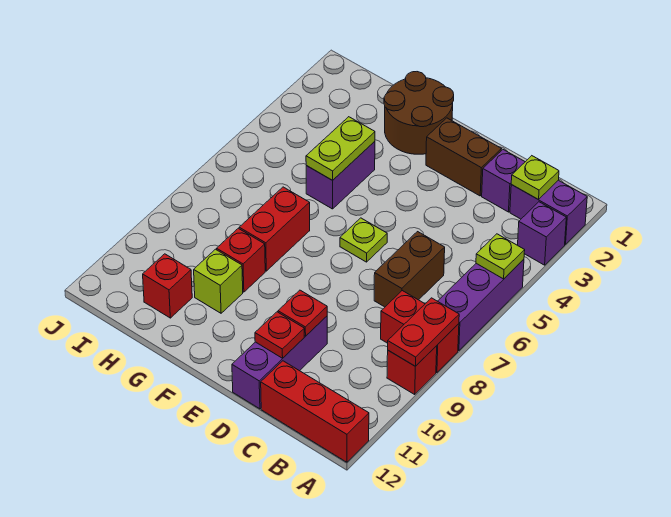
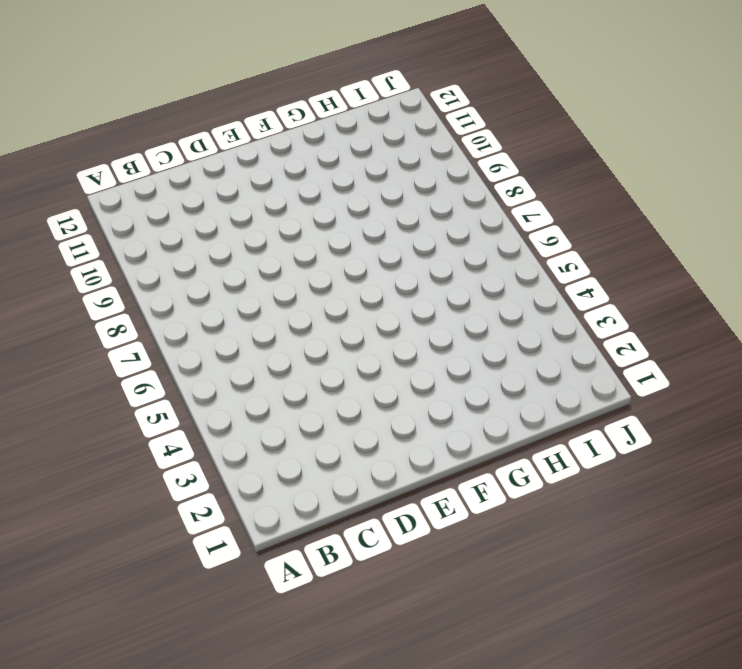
none -> purple brick A2:B2 level 1
none -> purple brick A3 level 1
none -> purple brick A5:A7 level 1

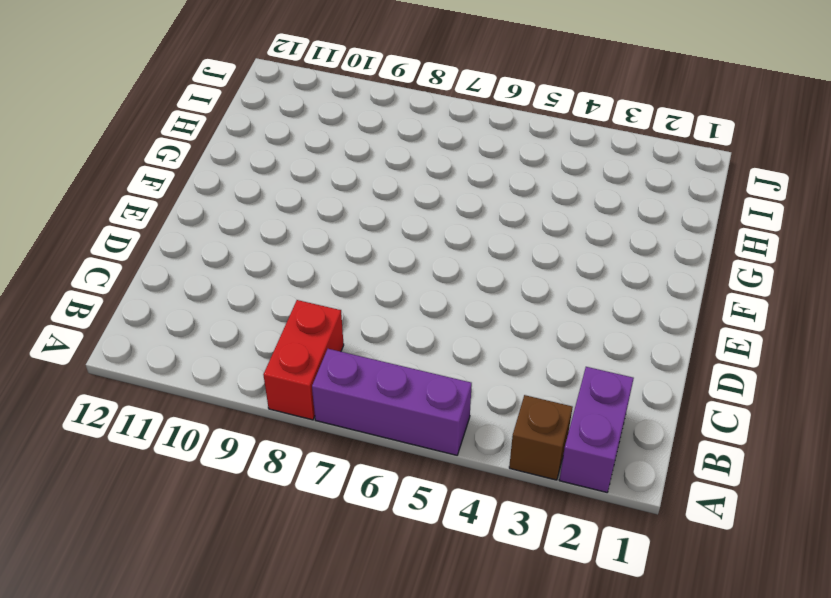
brown brick A3 level 1 -> purple brick A3 level 1
none -> red brick A9 level 1
none -> red brick A12:C12 level 1
none -> purple brick C2 level 1

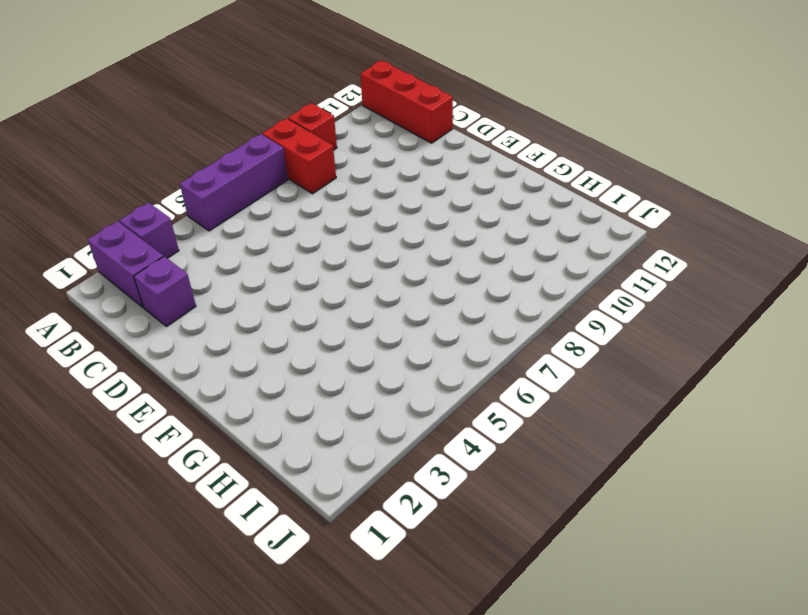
none -> brown brick C6:C7 level 1
none -> brown brick D2:E2 level 1
none -> purple brick D10:D12 level 1

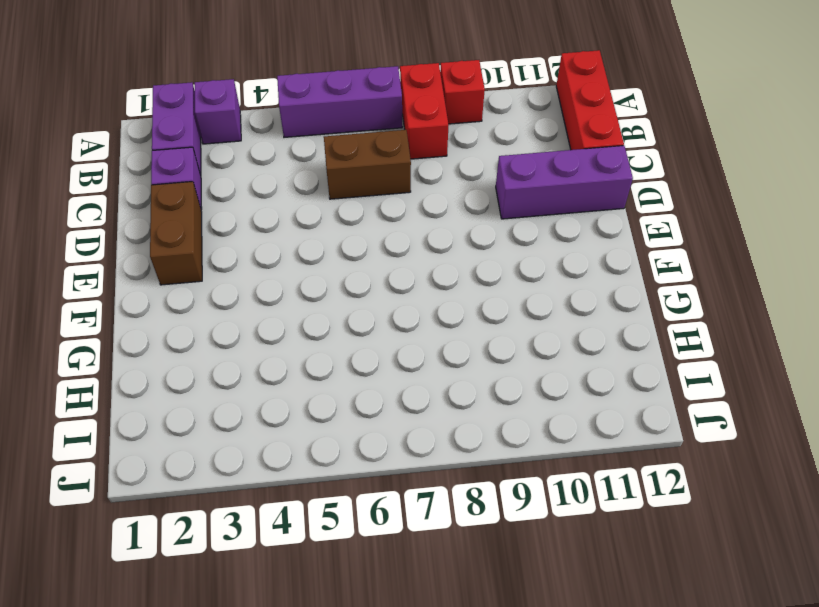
none -> lime plate E6 level 1
none -> brown round brick F1:G2 level 1
none -> purple brick G4:G5 level 1

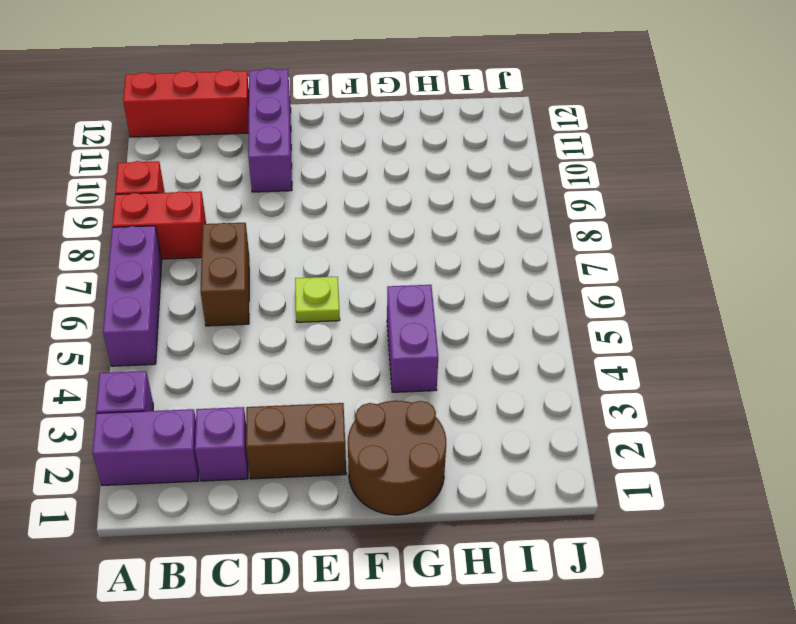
none -> red brick G7:G8 level 1
none -> red brick G9 level 1
none -> lime brick G10 level 1

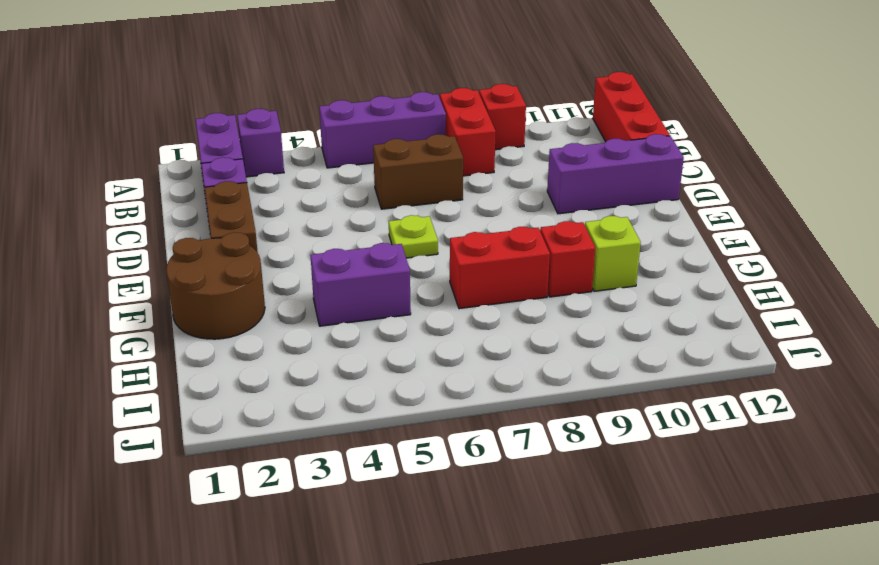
none -> red brick H11 level 1
none -> lime plate A5 level 2
none -> red plate A8:A9 level 2

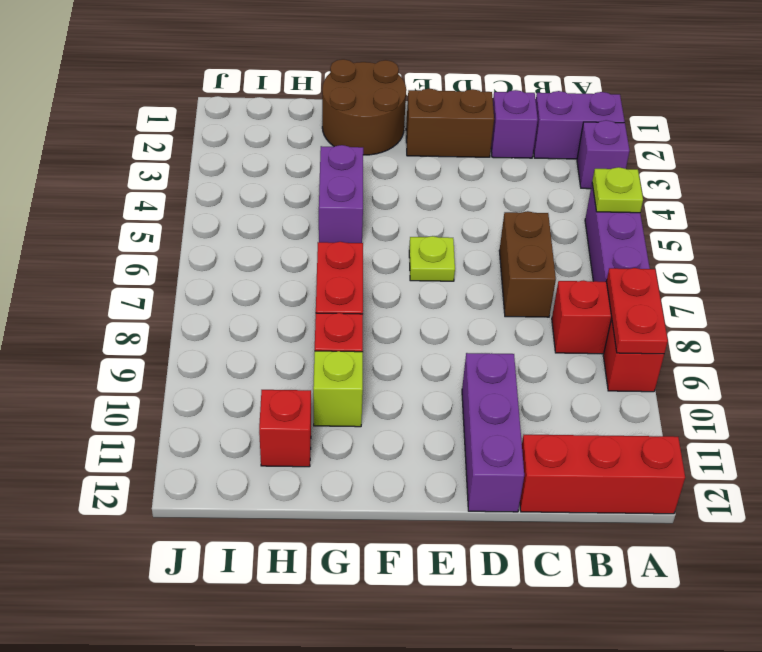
none -> lime plate B2 level 2
none -> red plate D10 level 2
none -> red plate D11 level 2

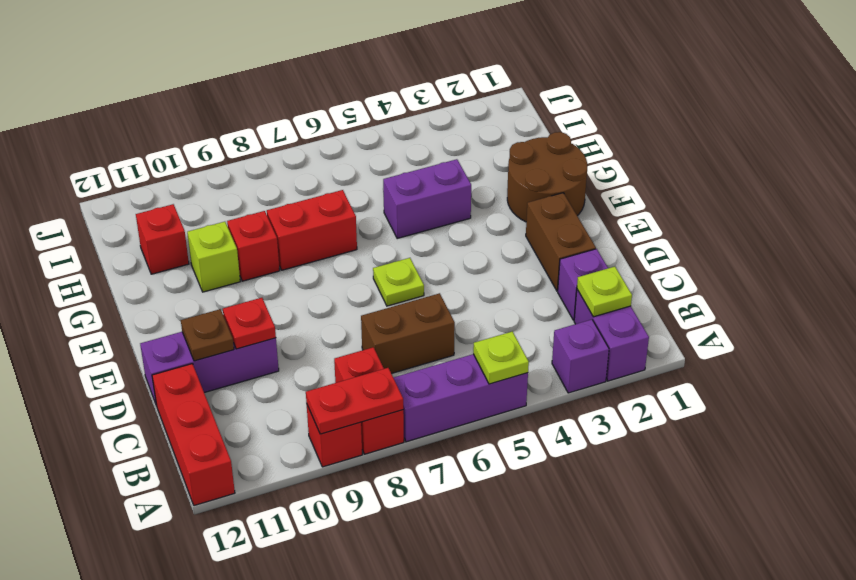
brown plate D11 level 2 -> red plate D11 level 2
none -> lime plate G4:G5 level 2

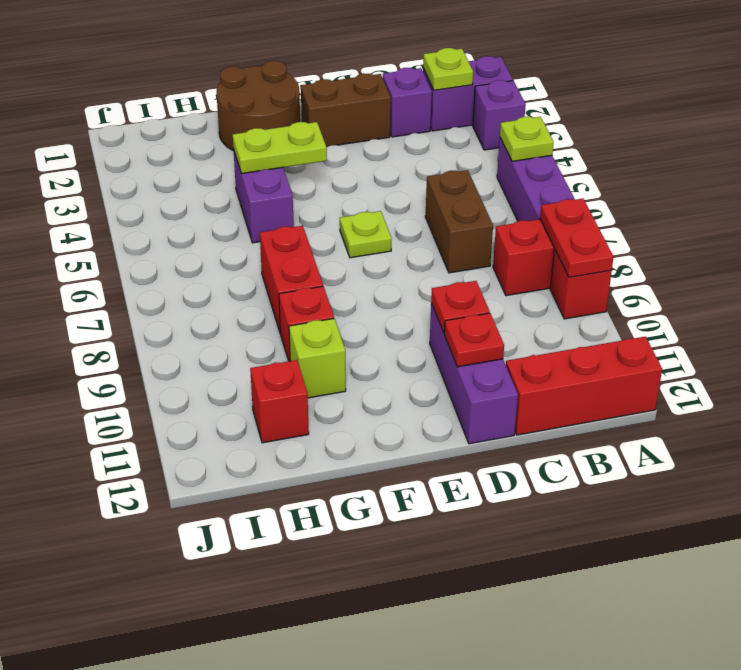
lime plate F4:G4 level 2 -> lime plate G4:G5 level 2

